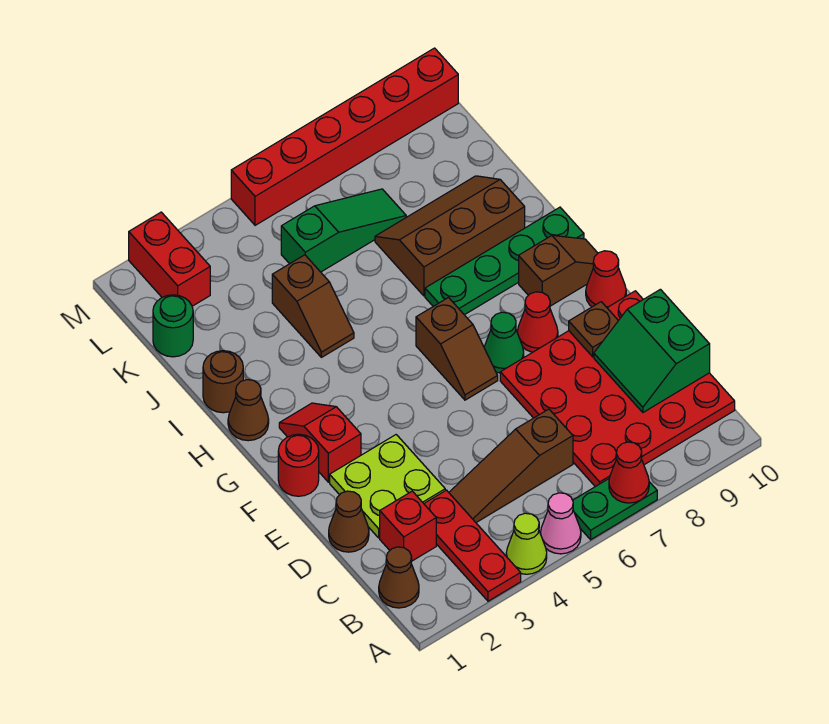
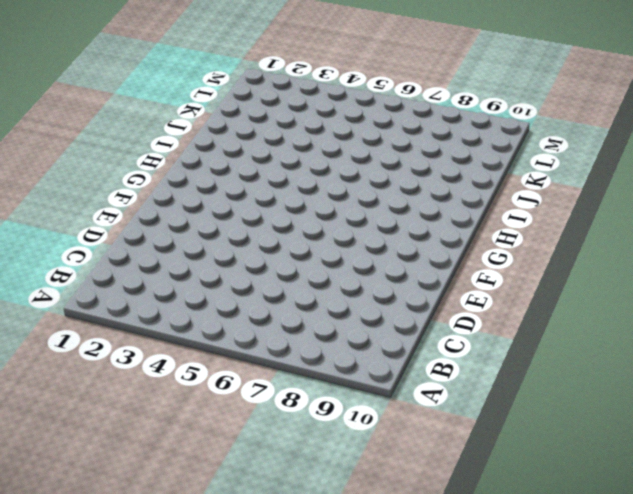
none -> red plate A3:C3 level 1
none -> lime cone A4 level 1
none -> pink cone A5 level 1

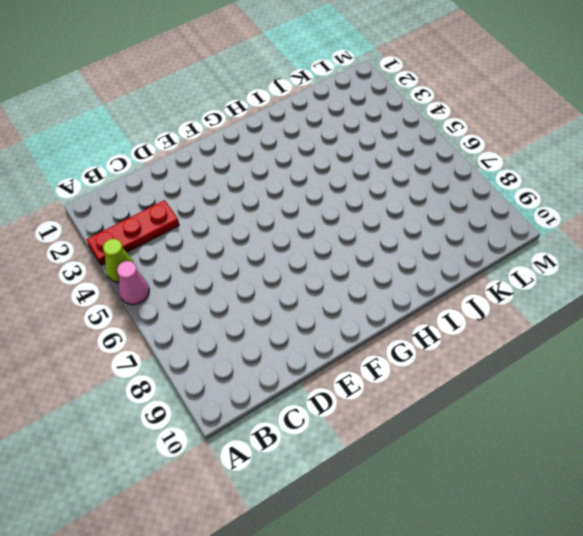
none -> green plate A6:A7 level 1
none -> brown cone B1 level 1
none -> red plate B7:E10 level 1

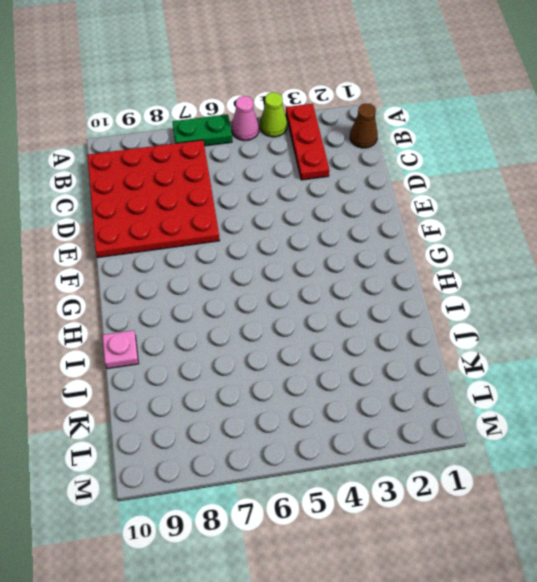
pink plate I10 level 1 -> none
none -> red brick C2 level 1
none -> brown slope C4:C6 level 1 top 6
none -> brown cone D1 level 1

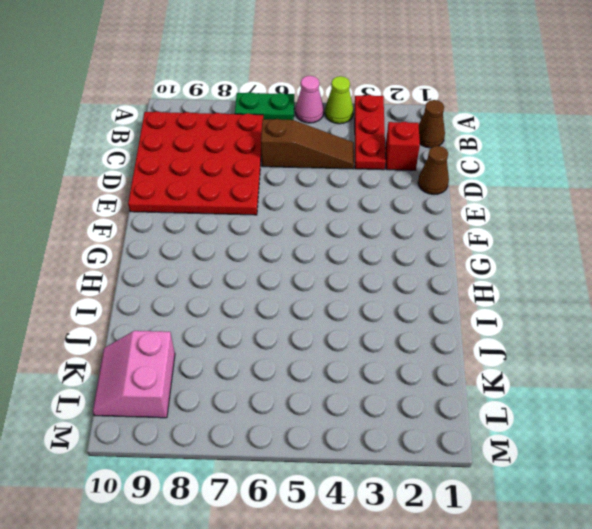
pink slope K9:L10 level 1 top 9 -> none
none -> lime plate D2:E3 level 1
none -> red round brick F1 level 1
none -> red slope F2:G2 level 1 top F

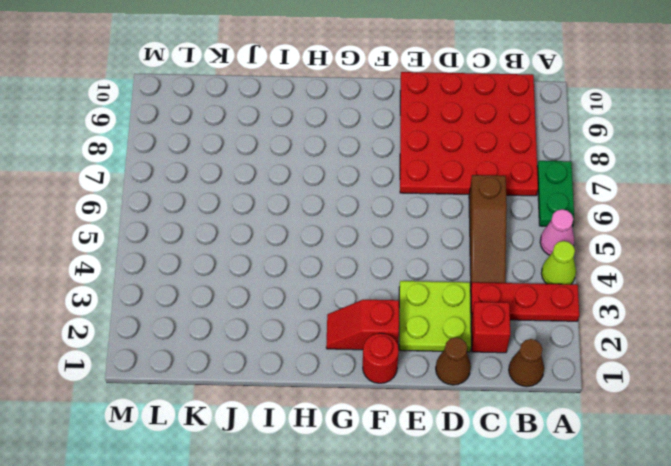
none -> brown slope F6:G6 level 1 top G
none -> green cone F7 level 1
none -> red cone F8 level 1

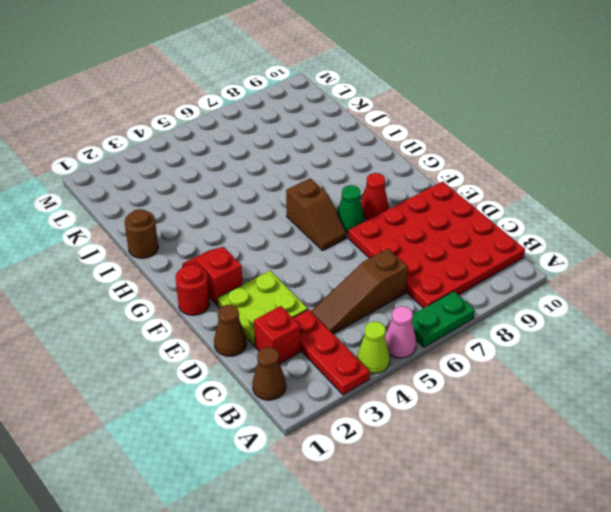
none -> red cone F10 level 1
none -> brown slope G9:G10 level 1 top 9
none -> brown cone H1 level 1

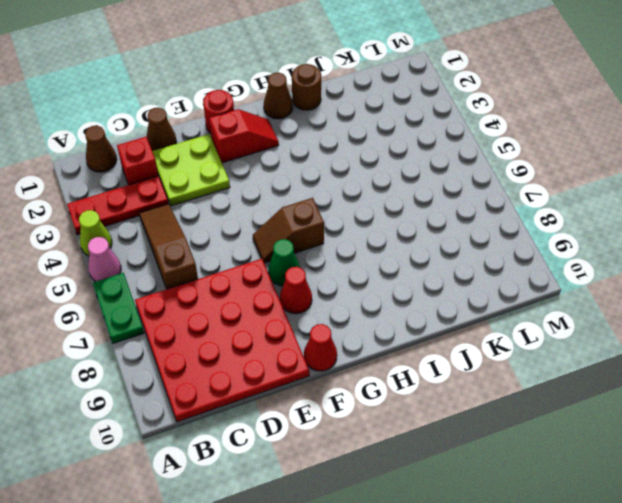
none -> brown slope G9:G10 level 1 top 9
none -> green plate H7:H10 level 1
none -> brown slope I4:J4 level 1 top J

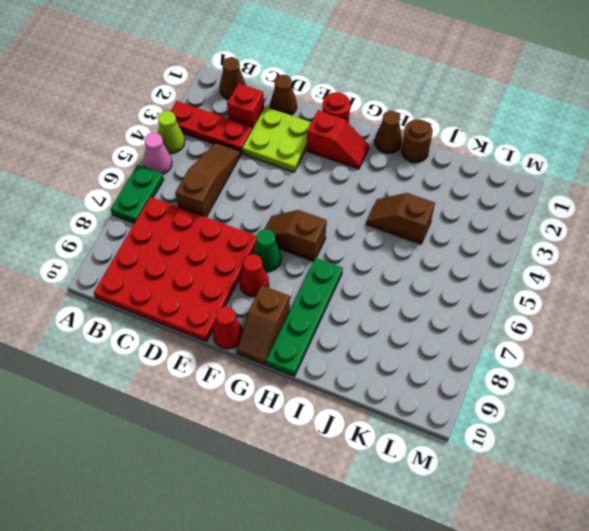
none -> brown slope I7:J9 level 1 top I
none -> green round brick K1 level 1
none -> green slope K5:K7 level 1 top 5

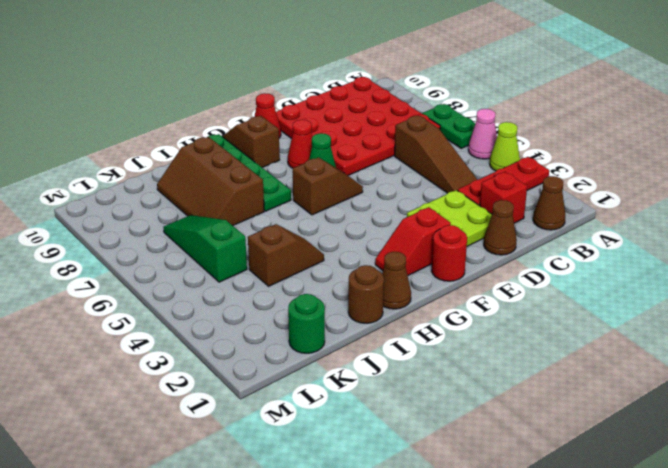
none -> red brick L2:M2 level 1
none -> red brick M5:M10 level 1
none -> red cone A7 level 2

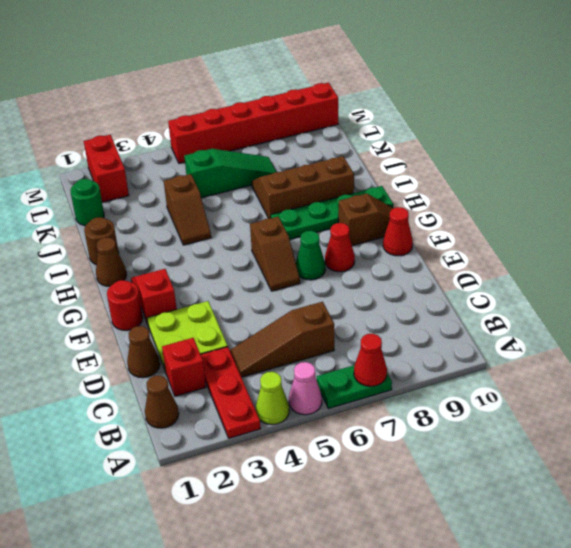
none -> red plate B7:E10 level 1
none -> green slope C9:D10 level 2 top 10
none -> brown plate E9 level 2

